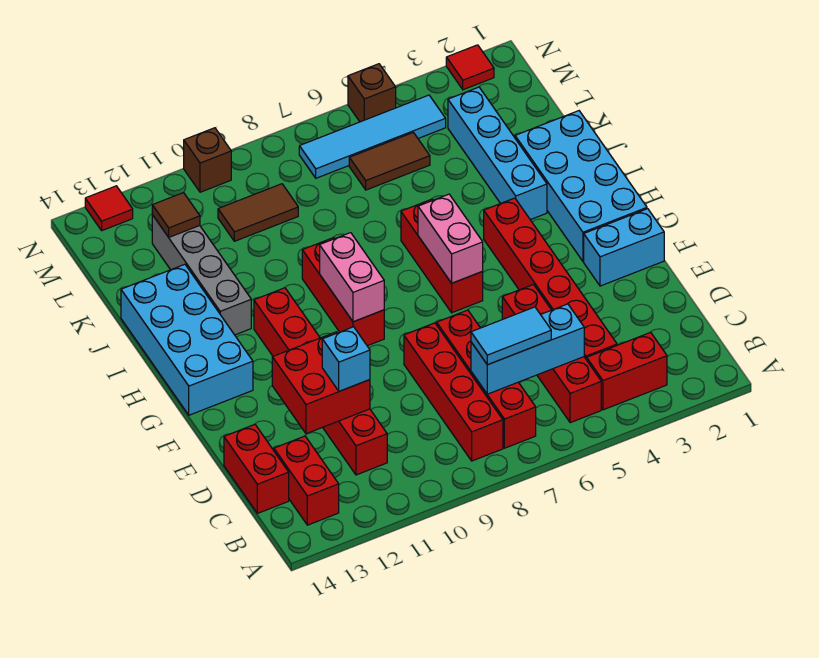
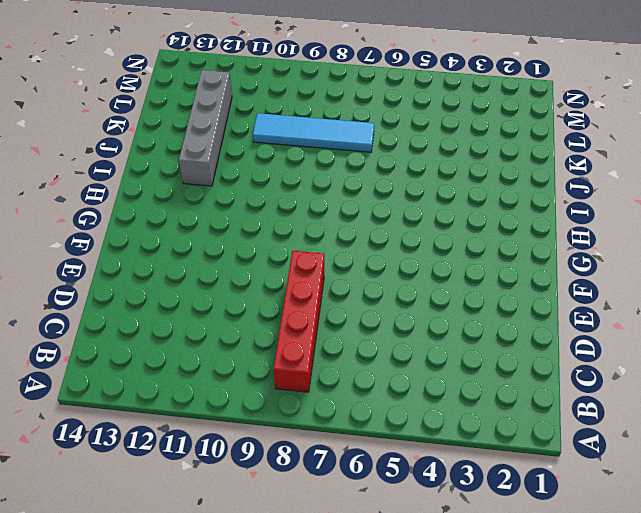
cyan tile K7:K10 level 1 -> cyan tile M4:M7 level 1
none -> red brick B3:B4 level 1
none -> red brick B5:E5 level 1
none -> red brick B7:E7 level 1

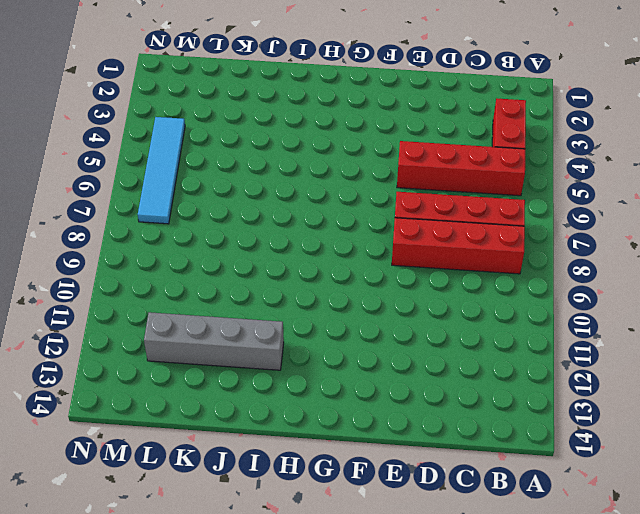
none -> red brick B13:C13 level 1
none -> red brick C4:H4 level 1
none -> red brick C11:H11 level 1

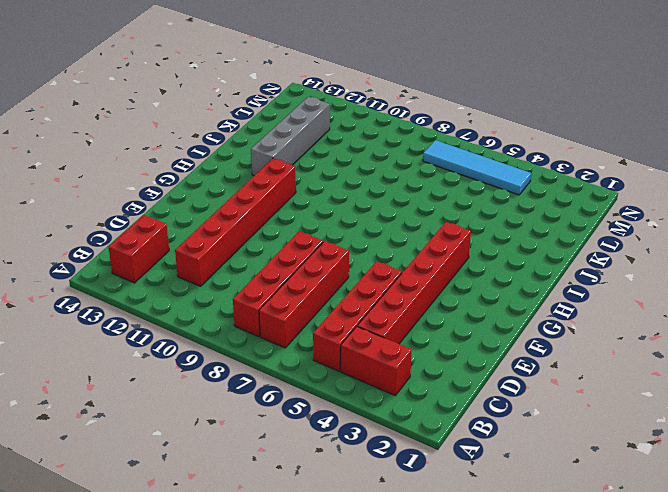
none -> red brick C14:D14 level 1
none -> cyan brick F1:F2 level 1
none -> cyan brick G1:J2 level 1

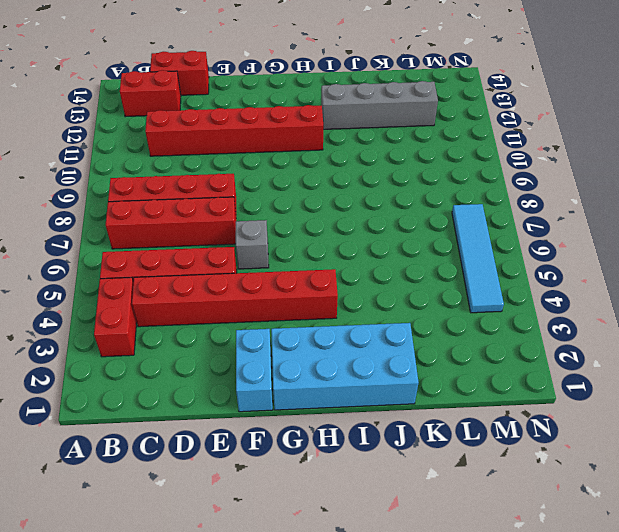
grey brick F6 level 1 -> none
none -> red brick G6:I6 level 1
none -> red brick G9:I9 level 1
none -> cyan brick G13:J14 level 1

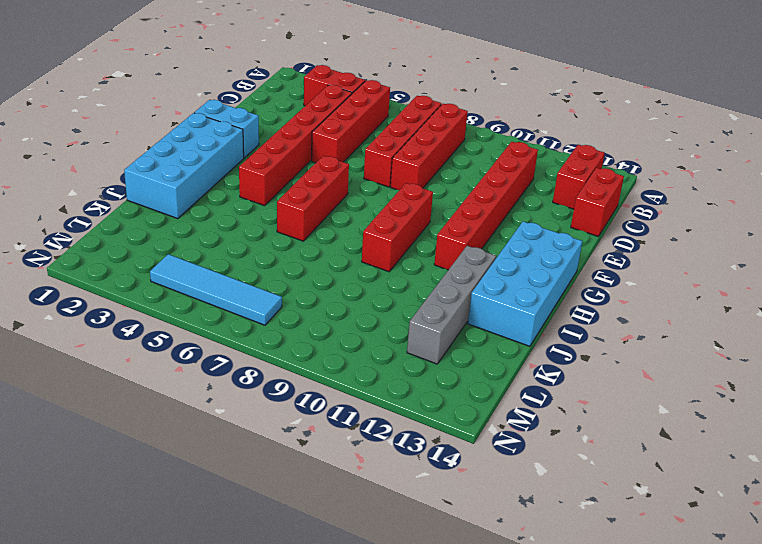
none -> cyan brick I3:L3 level 1
none -> brown tile L5:L6 level 1
none -> brown tile L9:L10 level 1

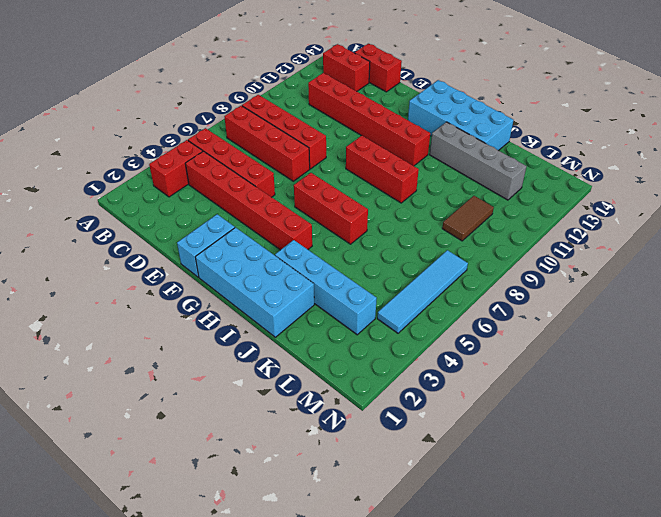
none -> brown tile L5:L6 level 1
none -> red tile N2 level 1
none -> brown brick N5 level 1

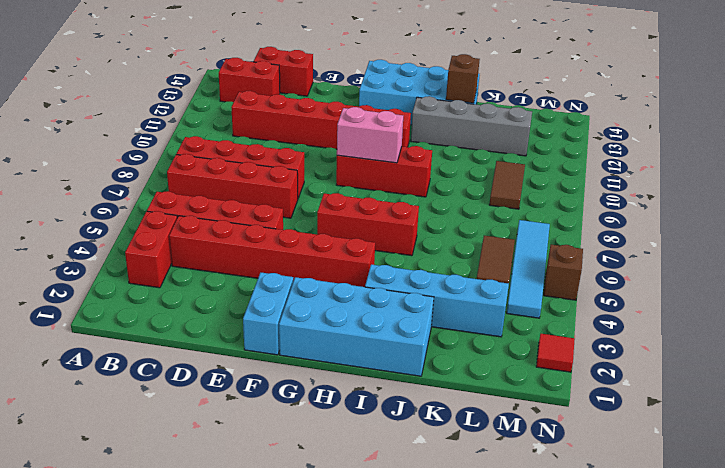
brown brick J13 level 2 -> brown brick N10 level 1
none -> red tile N13 level 1
none -> cyan brick C5:C7 level 2
none -> red brick D11:E12 level 2

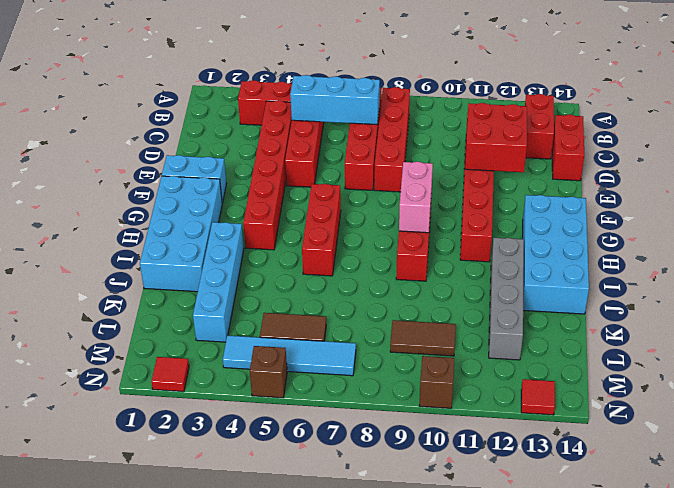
none -> pink brick G6:H6 level 2
none -> brown tile L12 level 2
none -> cyan tile C6:C7 level 3

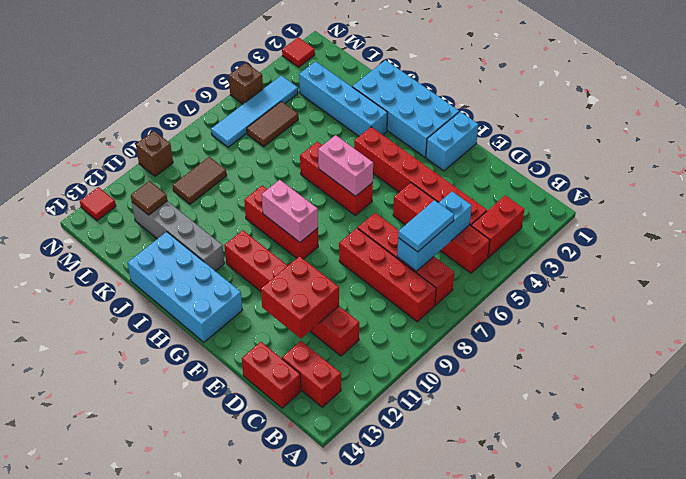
none -> cyan brick D11 level 3

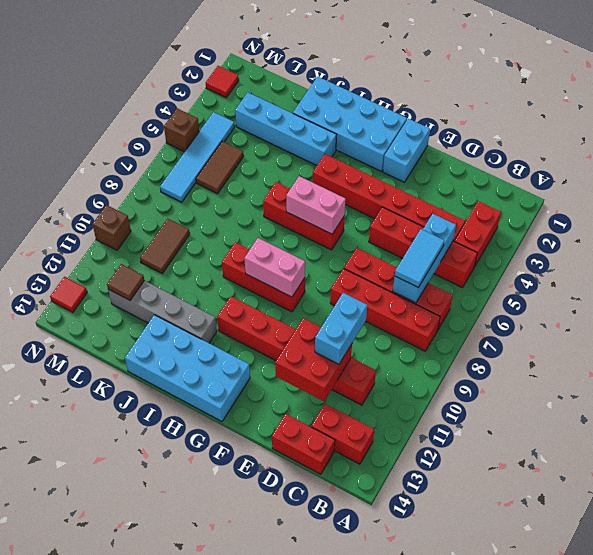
cyan brick D10:D11 level 3 -> cyan brick D11 level 3

